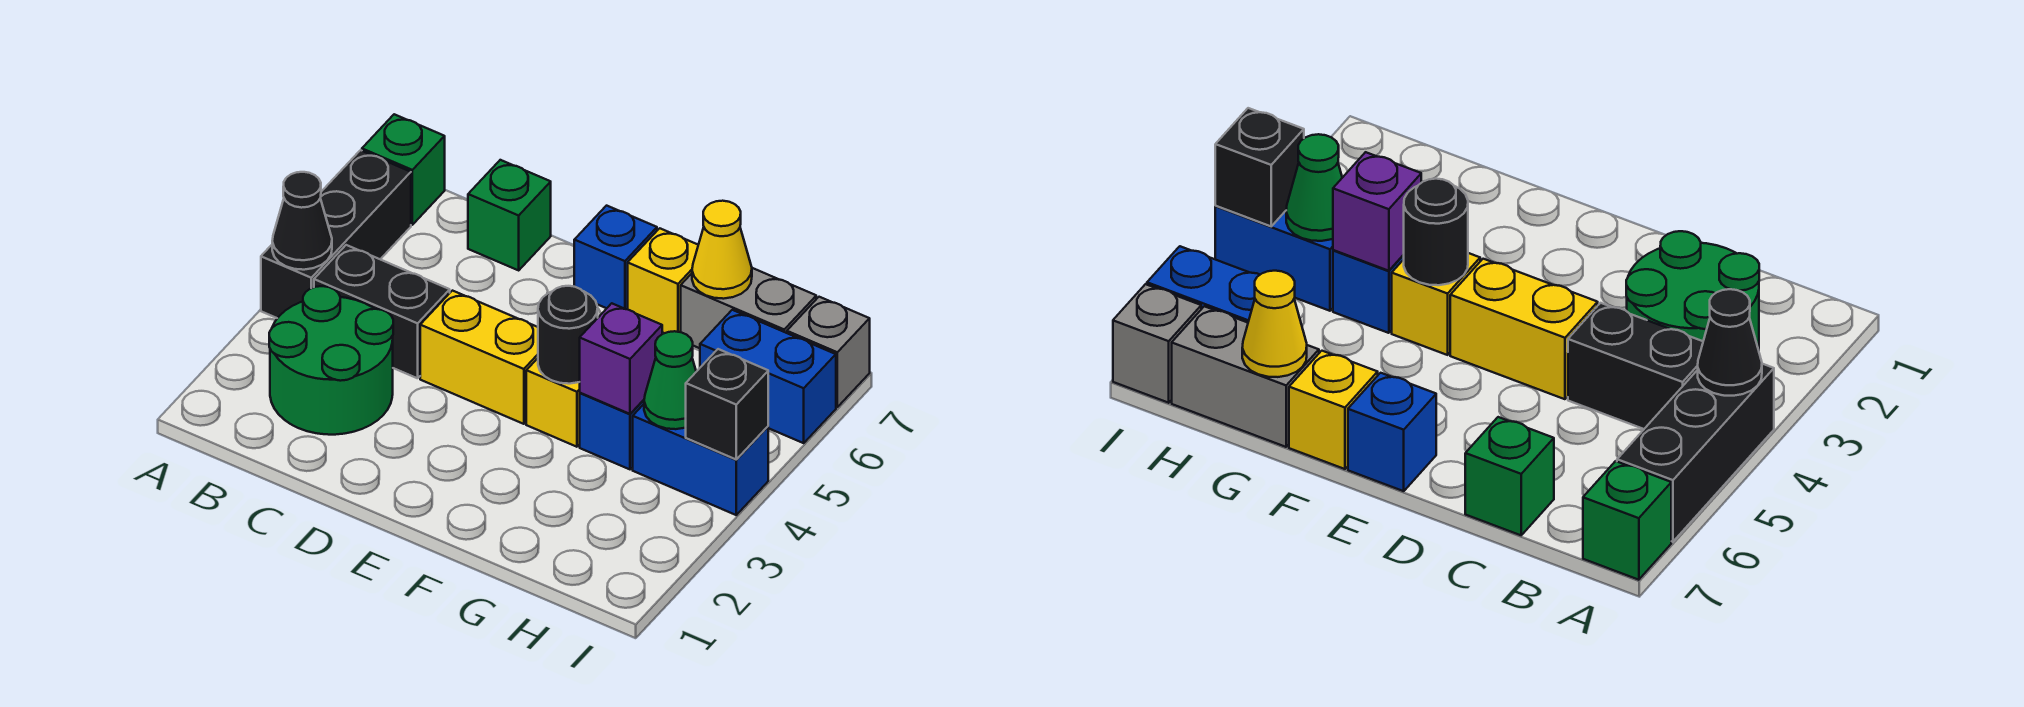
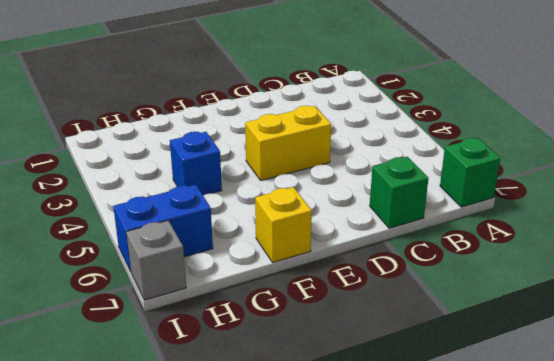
none -> black brick A4:A6 level 1
none -> green round brick B2:C3 level 1
none -> black brick B4:C4 level 1

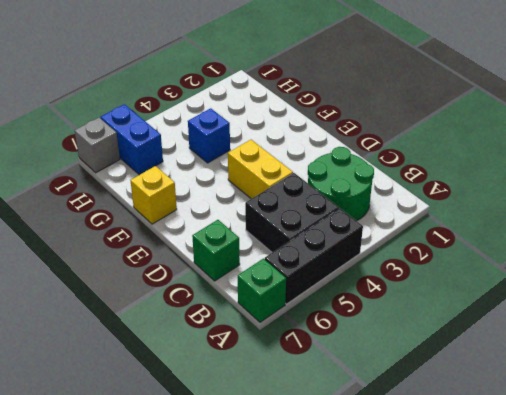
black brick B4:C5 level 1 -> black brick B4:C4 level 1
none -> blue brick E7 level 1
none -> yellow brick F4 level 1
none -> grey brick G7:H7 level 1

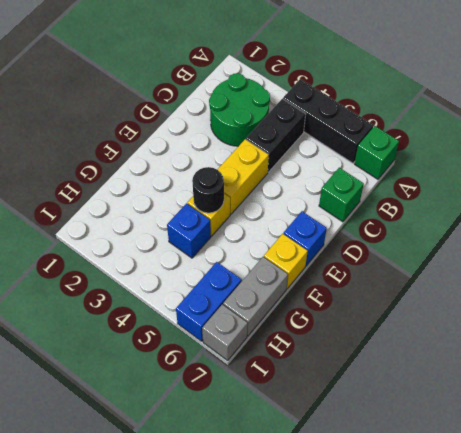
none -> blue brick H4:I4 level 1
none -> black cone A4 level 2
none -> purple brick G4 level 2

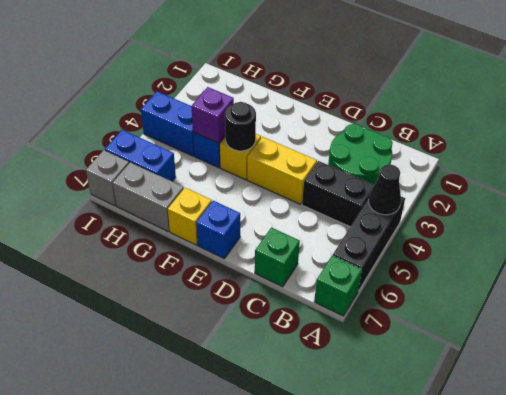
none -> yellow cone G7 level 2
none -> green cone H4 level 2
none -> black brick I4 level 2

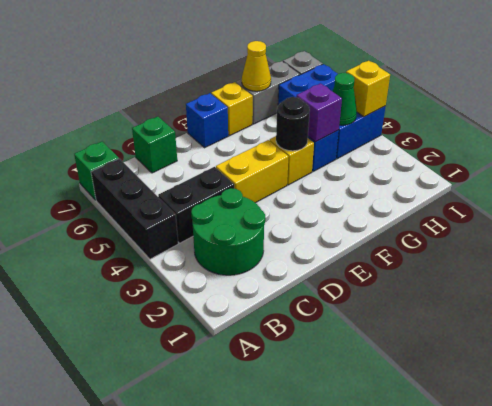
yellow brick I4 level 2 -> black brick I4 level 2
none -> black cone A4 level 2

